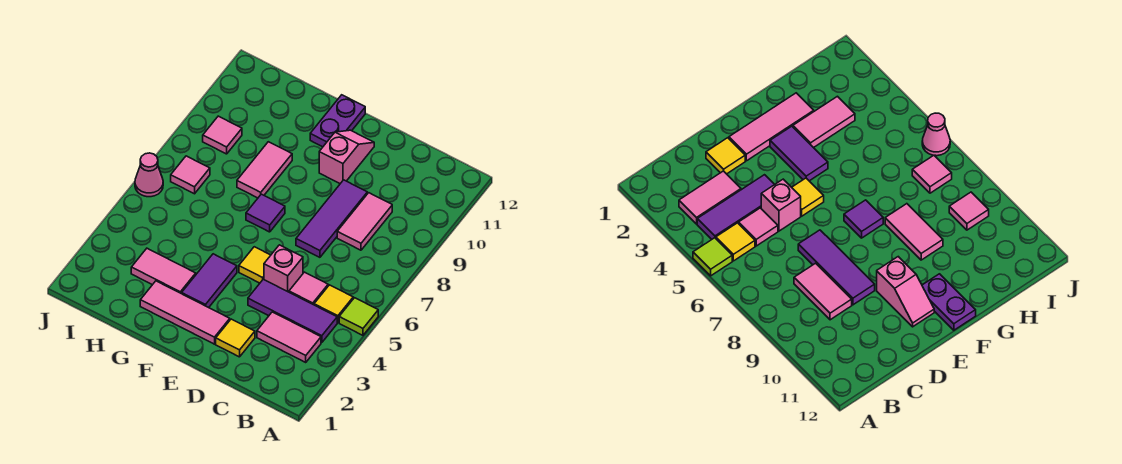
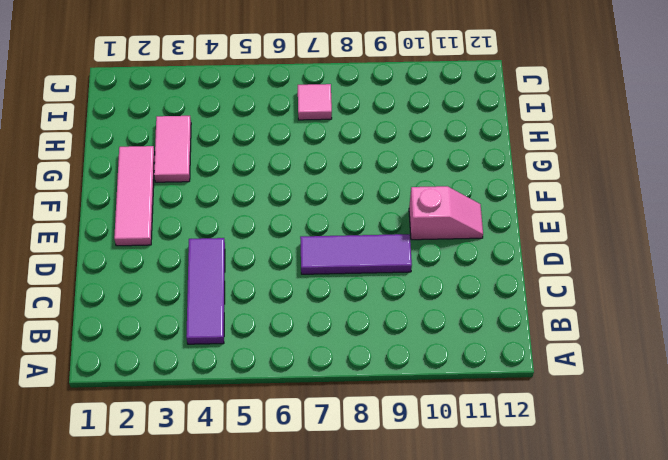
none -> lime tile A5 level 1
none -> pink tile B3:C3 level 1
none -> yellow tile B5 level 1

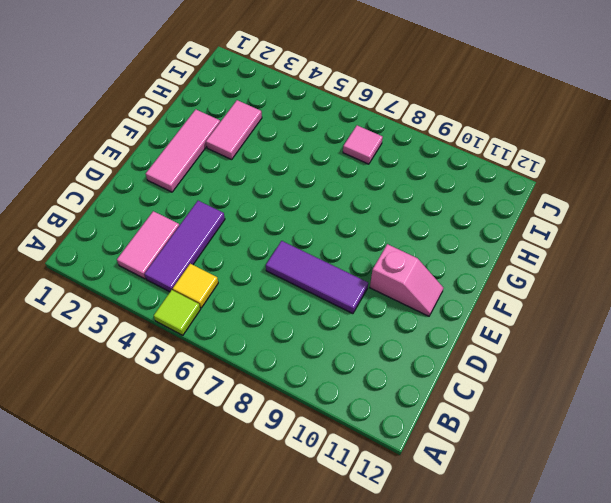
none -> pink tile C5 level 1
none -> pink tile C8:C9 level 1
none -> yellow tile D2 level 1

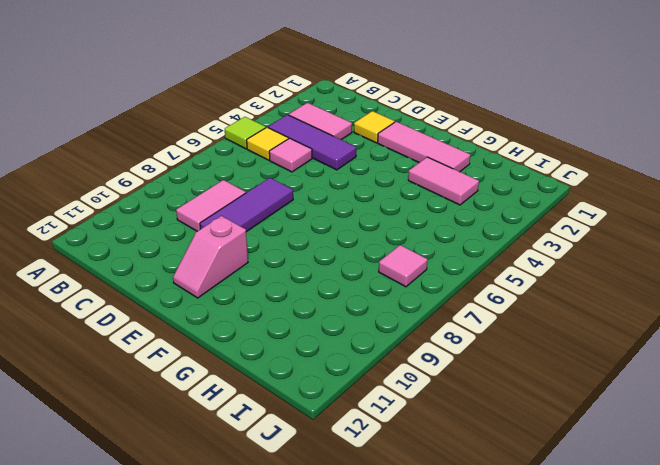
none -> pink brick D5 level 1
none -> yellow tile E5 level 1
none -> purple tile F3:F4 level 1

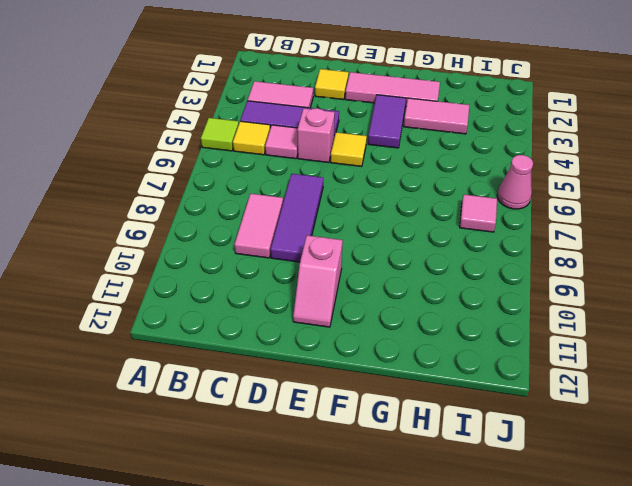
none -> purple tile F7 level 1
none -> purple plate F11:F12 level 1
none -> pink tile G8:G9 level 1

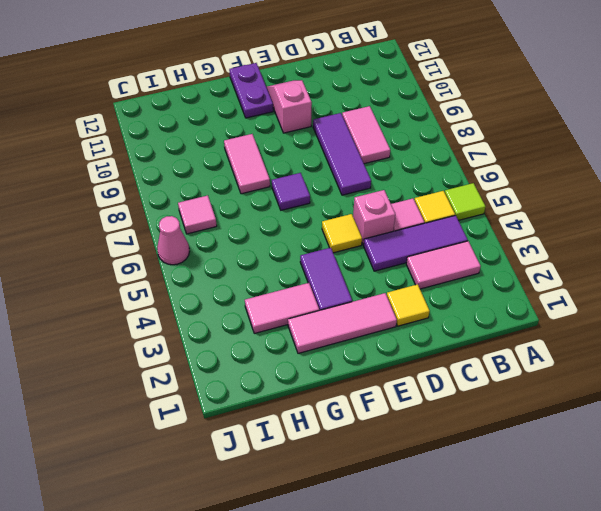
none -> pink tile I9 level 1

